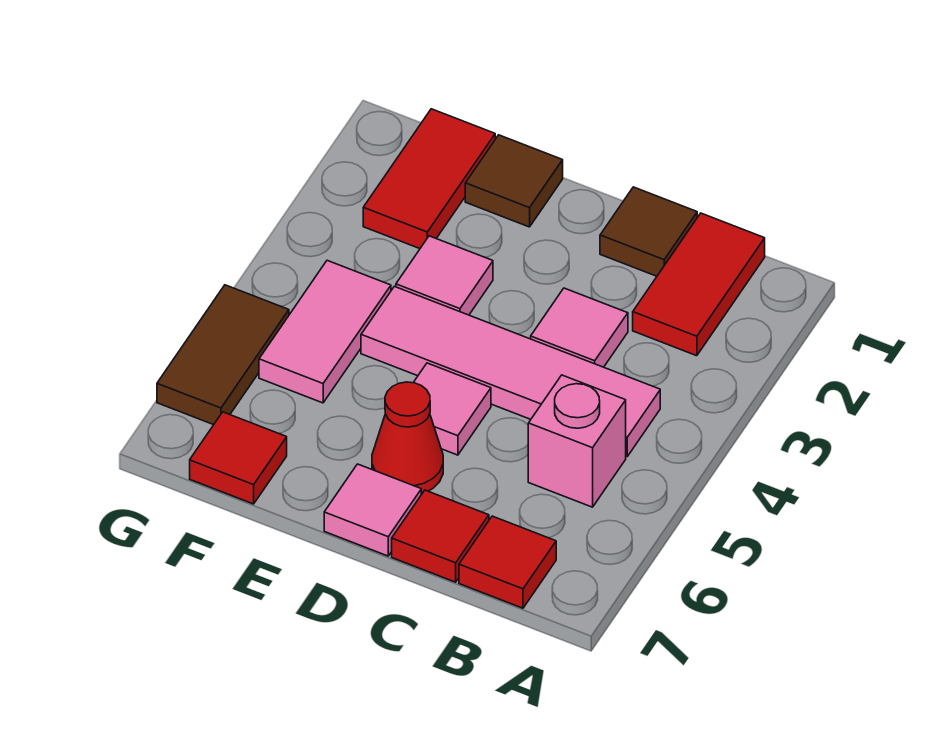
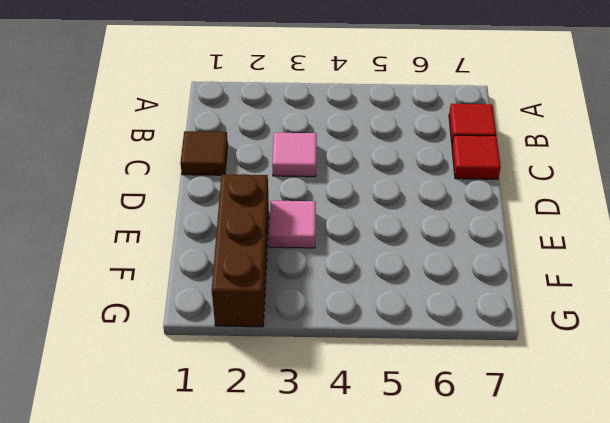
brown brick E2:G2 level 1 -> red tile F1:F2 level 1
none -> red tile B1:B2 level 1
none -> pink tile B4:E4 level 1
none -> pink brick B5 level 1

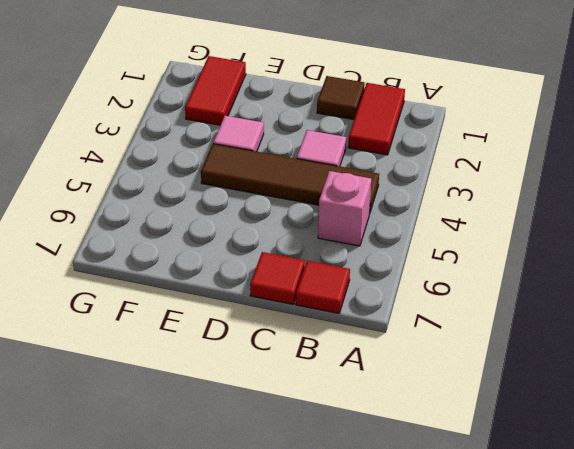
brown tile B4:E4 level 1 -> pink tile B4:E4 level 1
none -> pink tile D5 level 1
none -> red cone D6 level 1
none -> pink tile D7 level 1

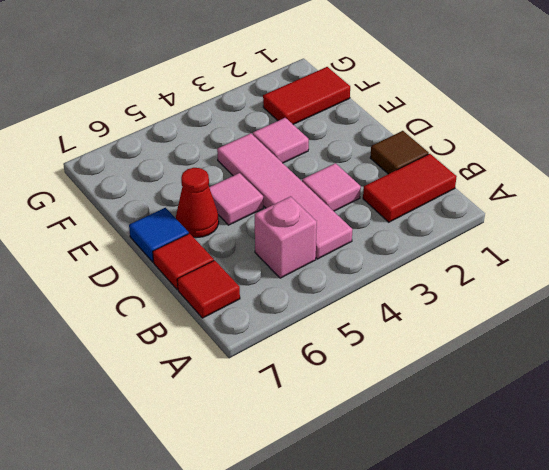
blue tile D7 level 1 -> pink tile D7 level 1
none -> brown tile E1 level 1
none -> pink tile F4:F5 level 1
none -> red tile F7 level 1

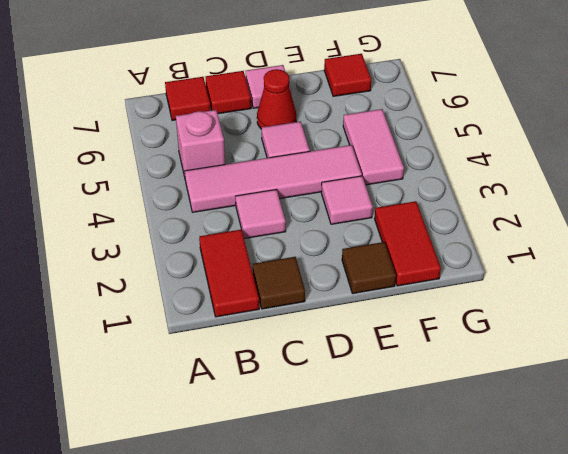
none -> brown tile G5:G6 level 1

